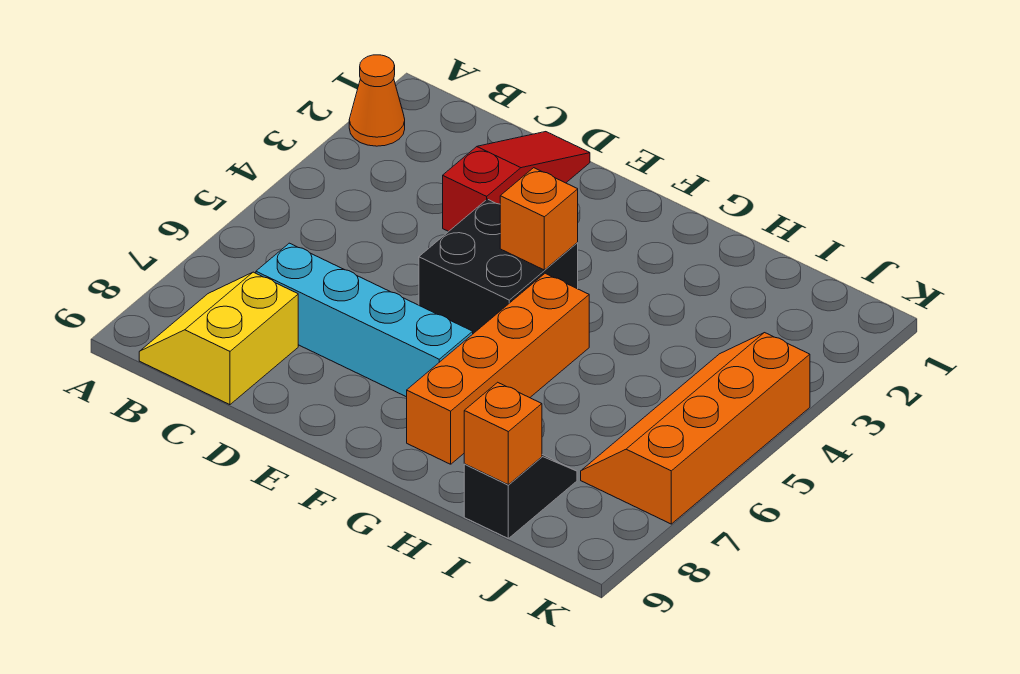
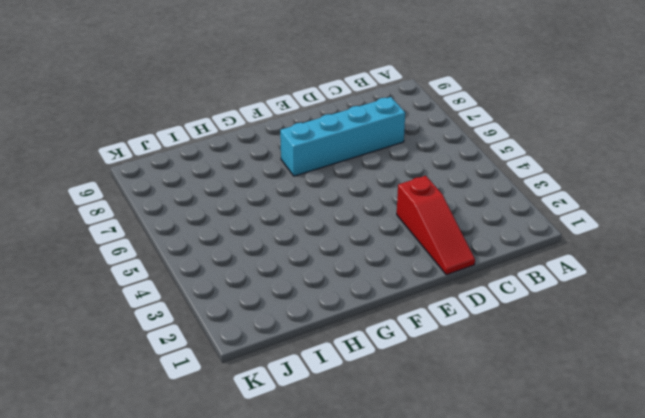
none -> orange cone A2 level 1
none -> yellow slope B8:C9 level 1 top C

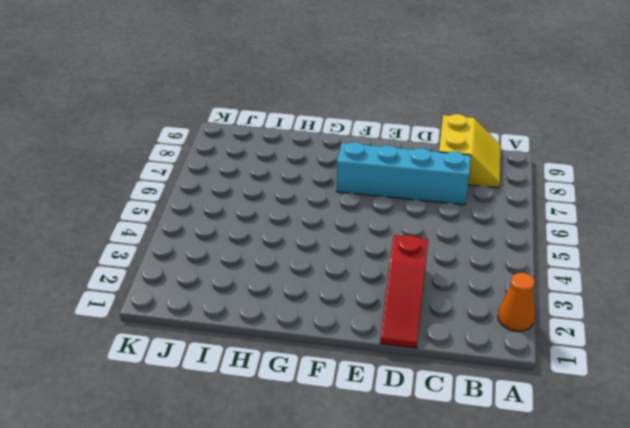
none -> black brick E4:F5 level 1
none -> orange brick G5:G8 level 1

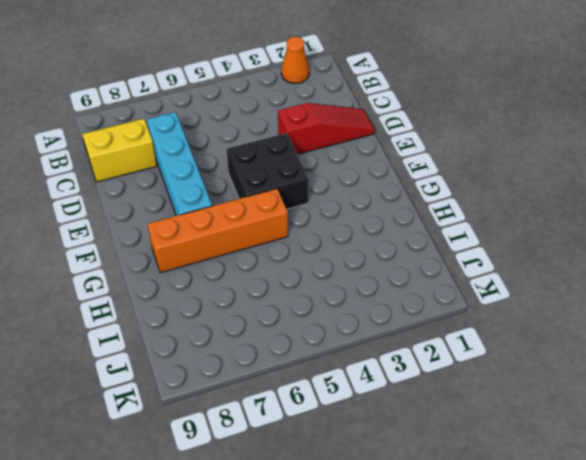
none -> black slope I8:I9 level 1 top 9
none -> orange slope J4:K7 level 1 top K

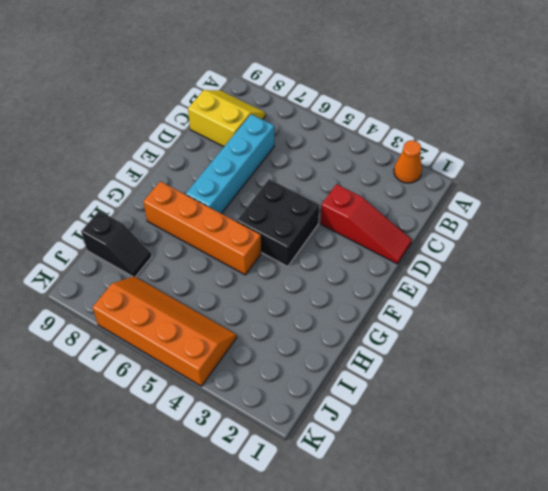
none -> orange brick F4 level 2
none -> orange brick I9 level 2

